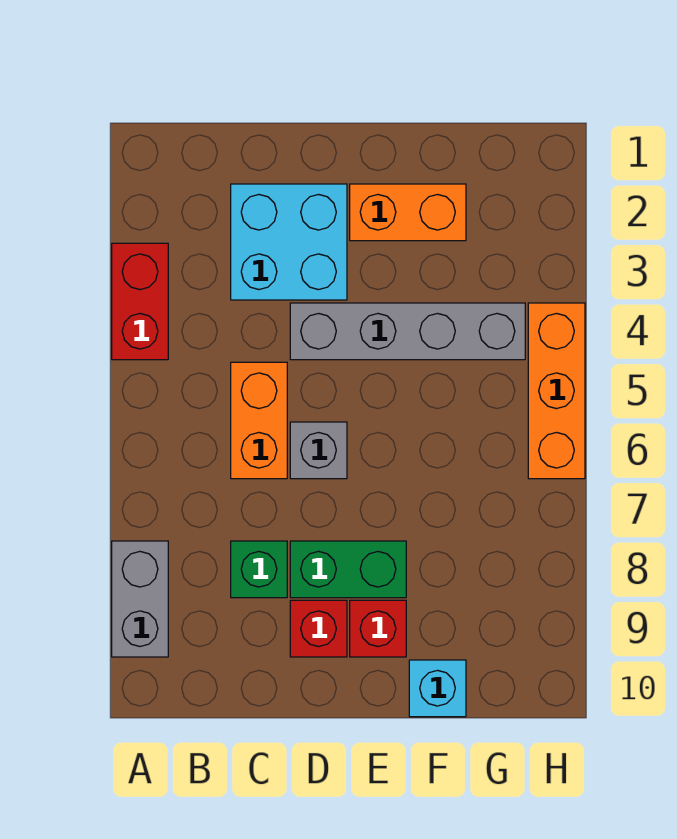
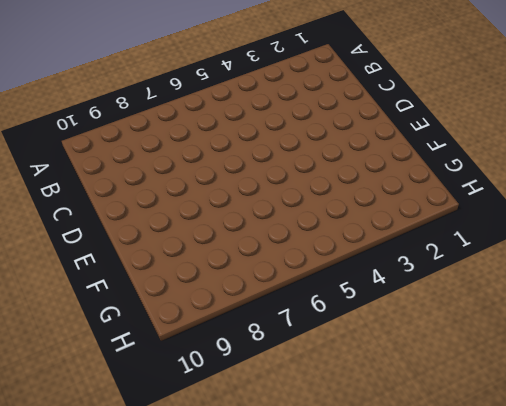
none -> red brick A3:A4 level 1
none -> grey brick A8:A9 level 1
none -> cyan brick C2:D3 level 1

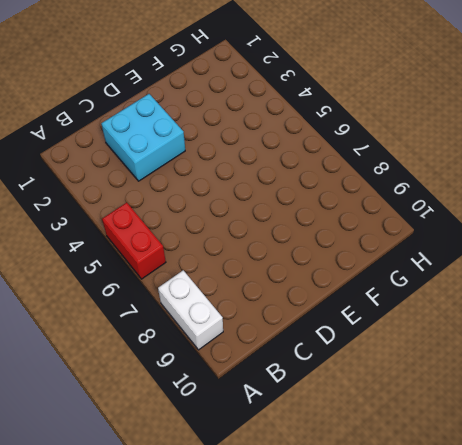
red brick A5:A6 level 1 -> red brick A3:A4 level 1
white brick A8:A9 level 1 -> grey brick A8:A9 level 1
none -> orange brick C5:C6 level 1
none -> green brick C8 level 1
none -> grey brick D4:G4 level 1

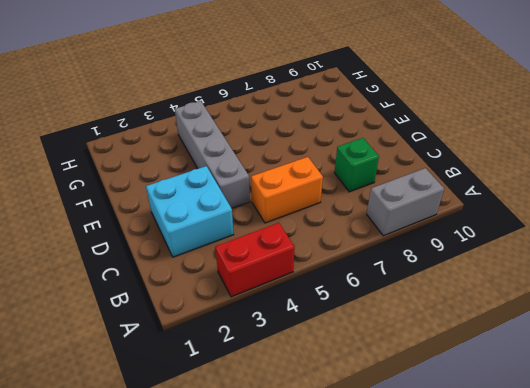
none -> grey brick D6 level 1
none -> green brick D8:E8 level 1
none -> red brick D9 level 1

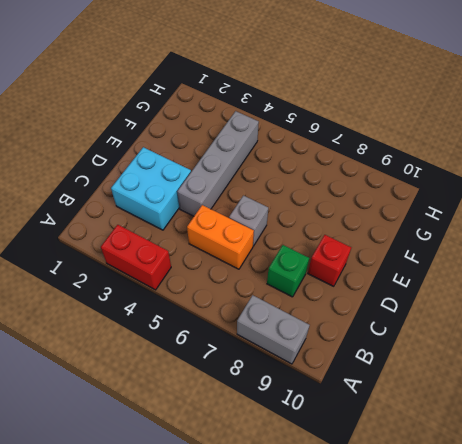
none -> green brick D8:E8 level 1
none -> orange brick E2:F2 level 1
none -> red brick E9 level 1

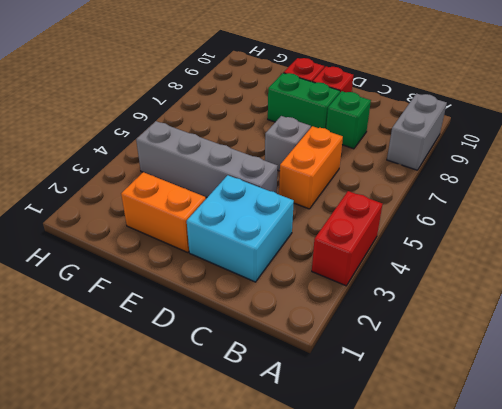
none -> cyan brick F10 level 1
none -> orange brick H4:H6 level 1

